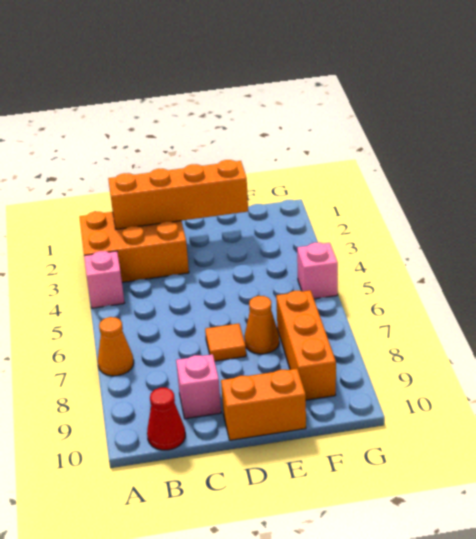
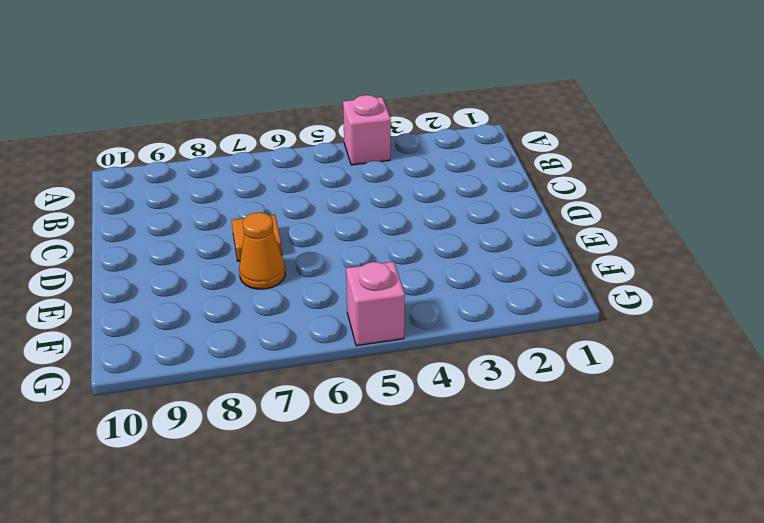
none -> orange brick A2:C3 level 1
none -> orange cone A7 level 1

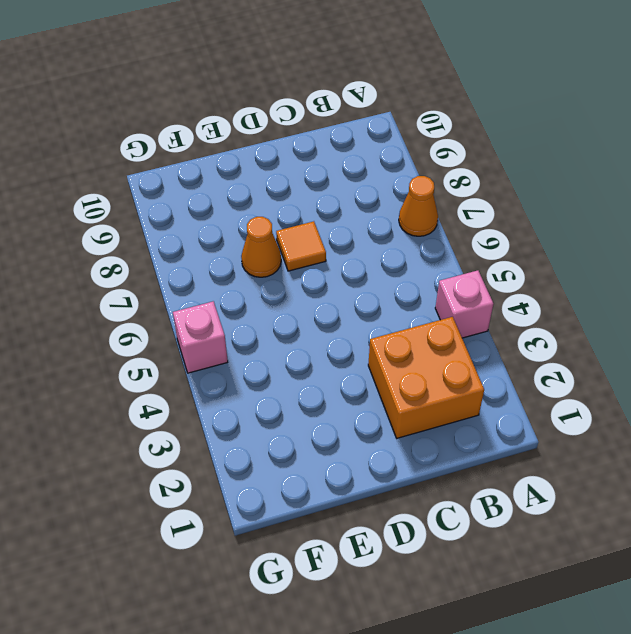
orange brick B2:C3 level 1 -> orange brick A2:C3 level 1
none -> red cone B10 level 1
none -> pink brick C9 level 1

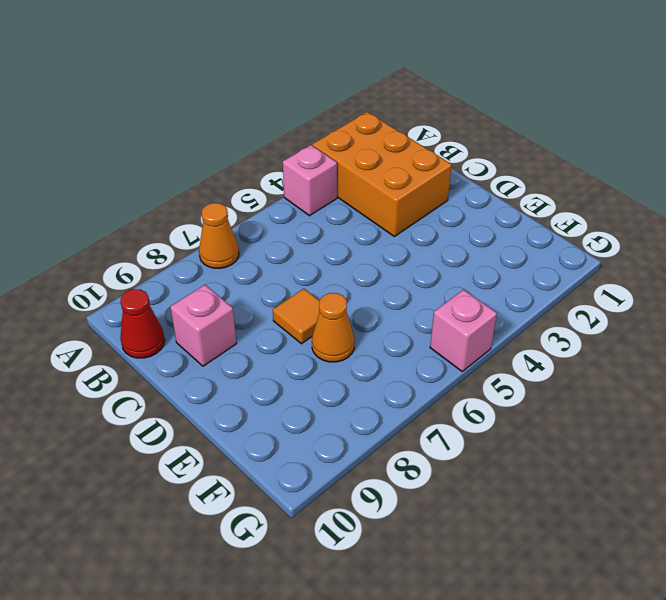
none -> orange brick D10:E10 level 1
none -> orange brick F7:F9 level 1

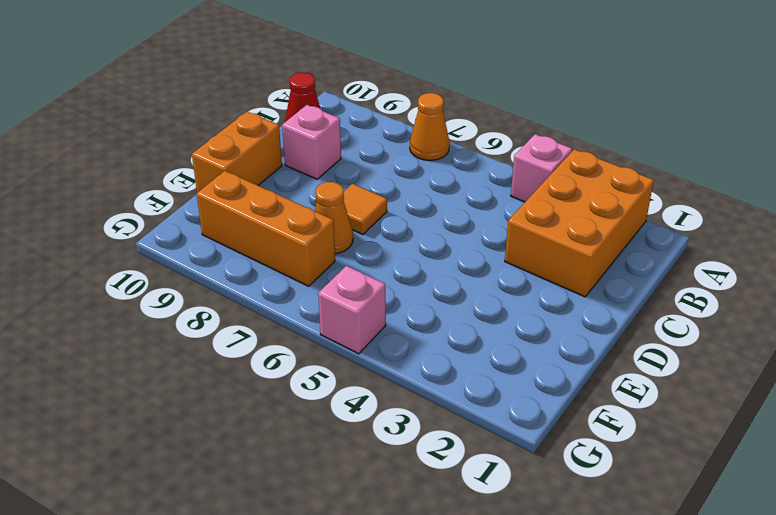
none -> orange brick B2:E2 level 2

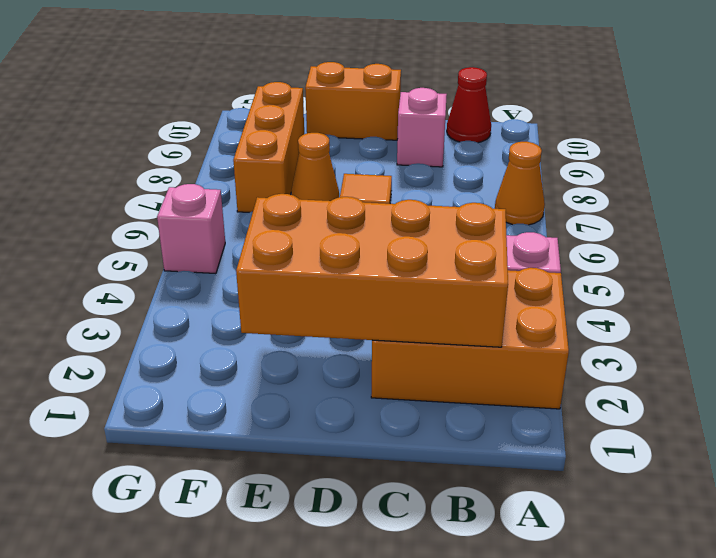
orange brick B2:E3 level 2 -> orange brick B2:E2 level 2

